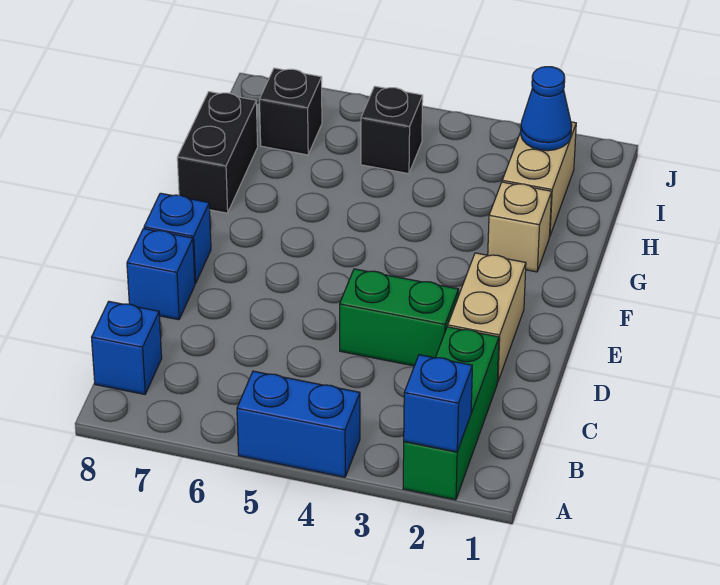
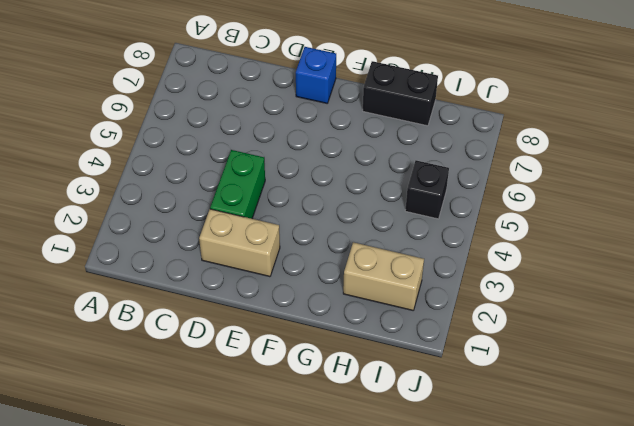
none -> green brick A2:C2 level 1
none -> blue brick A4:A5 level 1
none -> blue brick B8 level 1

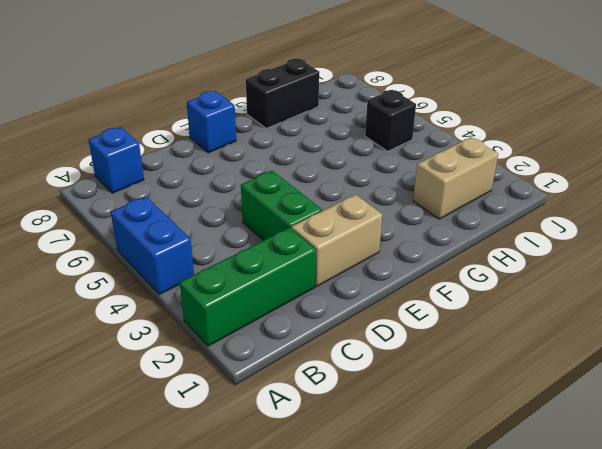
none -> blue brick D8 level 1
none -> tan brick G2 level 1
none -> black brick I7 level 1

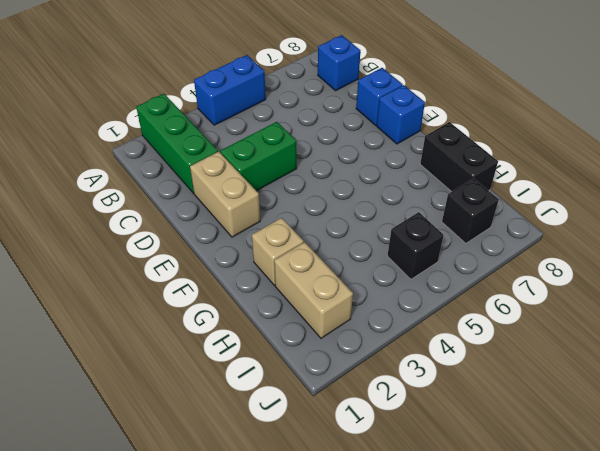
none -> blue brick A2 level 2
none -> blue cone I2 level 2

